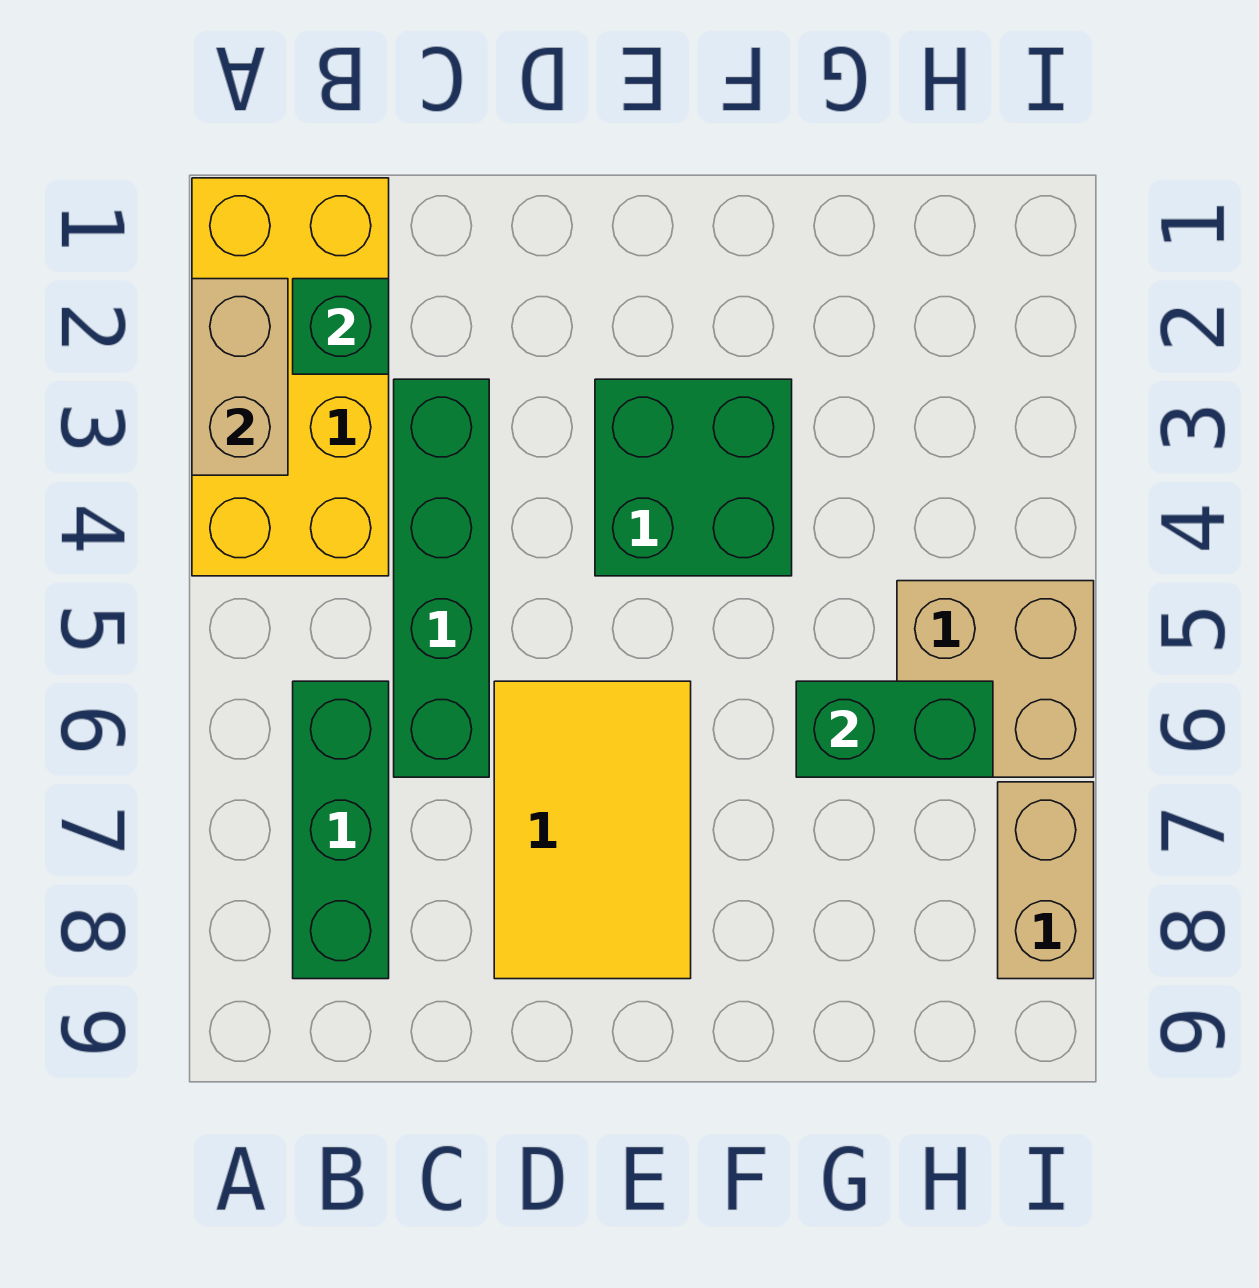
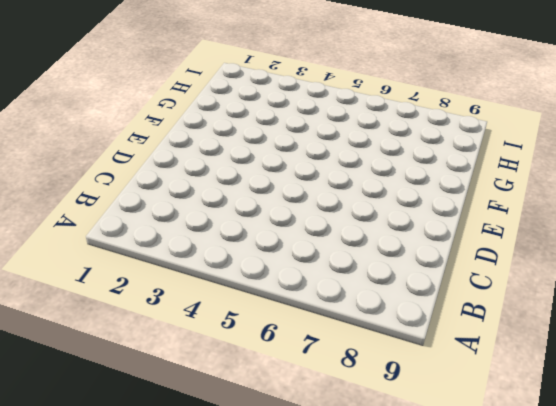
none -> yellow brick A1:B4 level 1
none -> green brick B6:B8 level 1

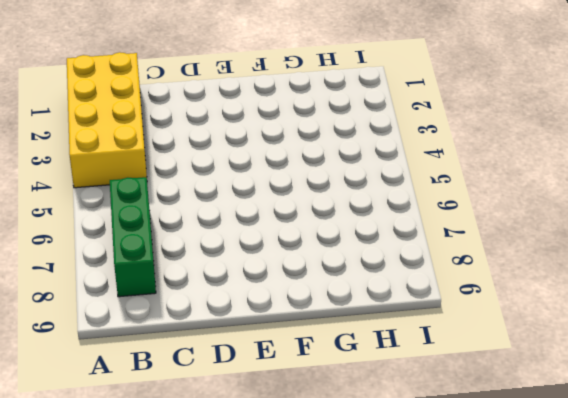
none -> green brick C3:C6 level 1
none -> yellow tile D6:E8 level 1

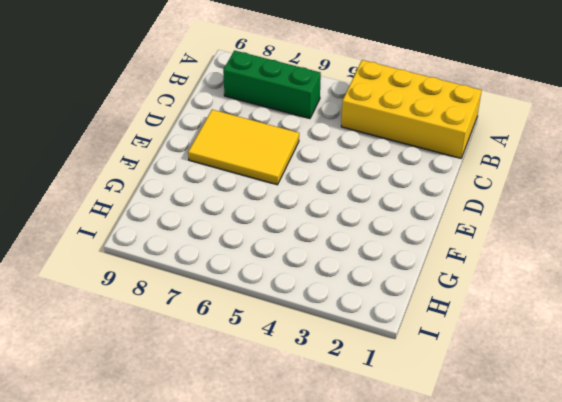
none -> green brick C3:C6 level 1
none -> green brick E3:F4 level 1

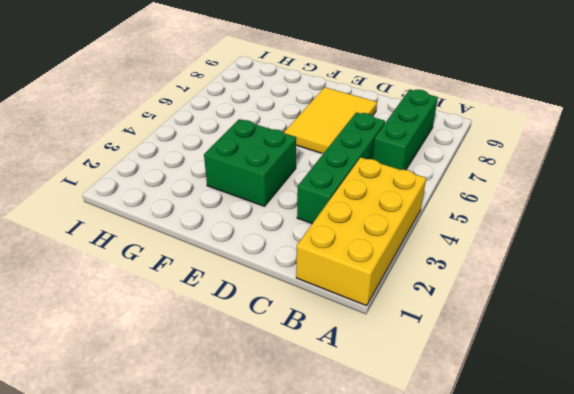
none -> tan brick H5:I6 level 1
none -> tan brick I7:I8 level 1

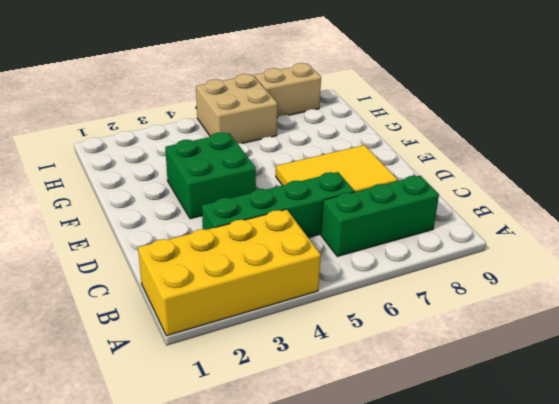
none -> tan brick A2:A3 level 2
none -> green brick B2 level 2

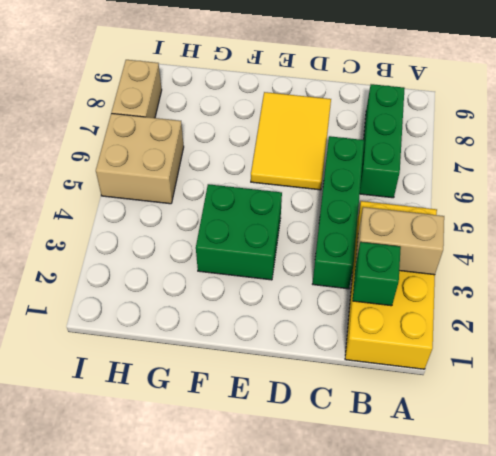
tan brick A3:B3 level 2 -> tan brick A2:A3 level 2
none -> green brick G6:H6 level 2

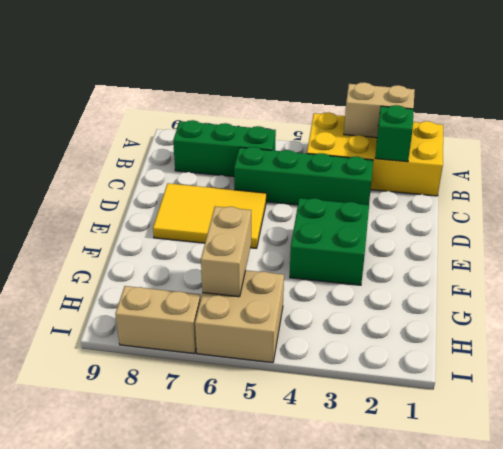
tan brick G6:H6 level 2 -> green brick G6:H6 level 2

